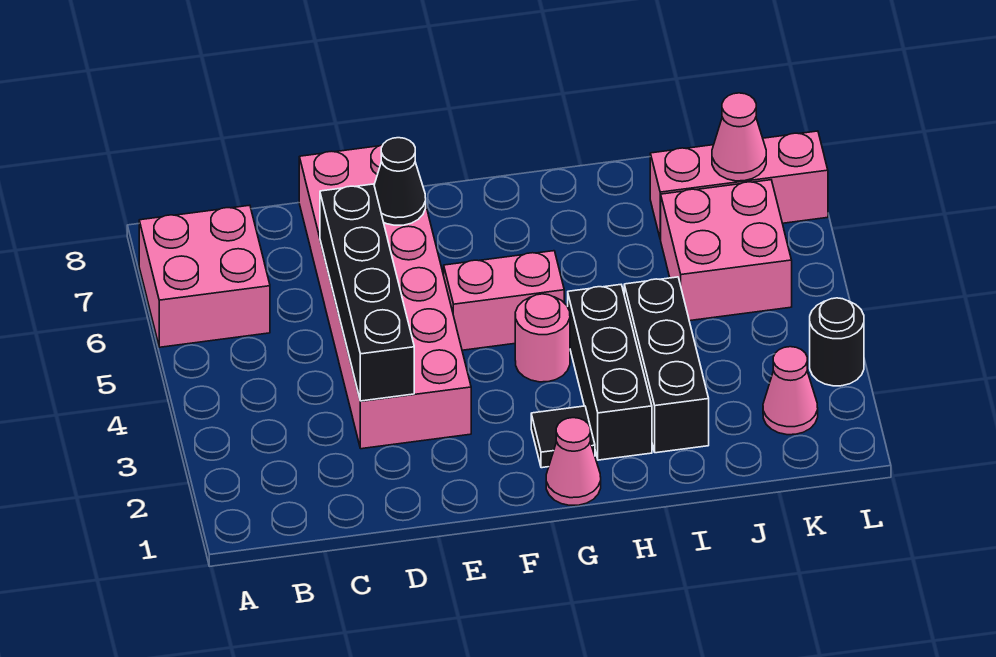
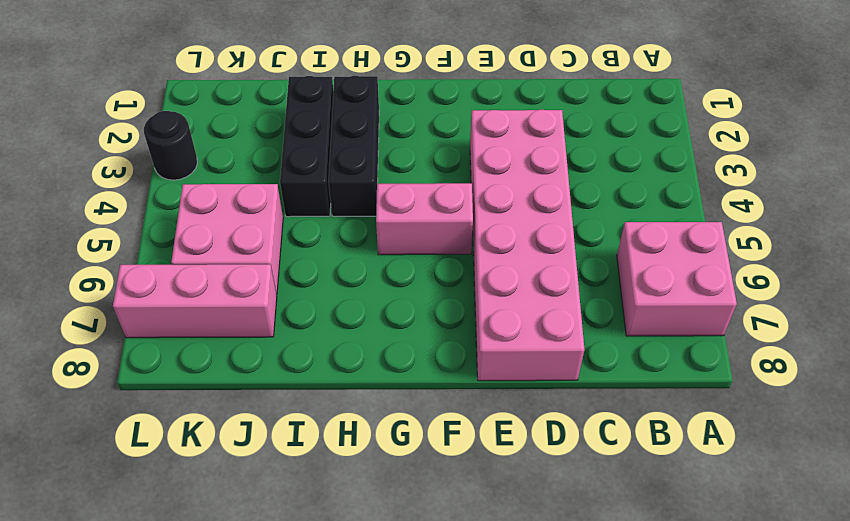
none -> pink cone G1 level 1
none -> black tile G2 level 1
none -> pink round brick G4 level 1

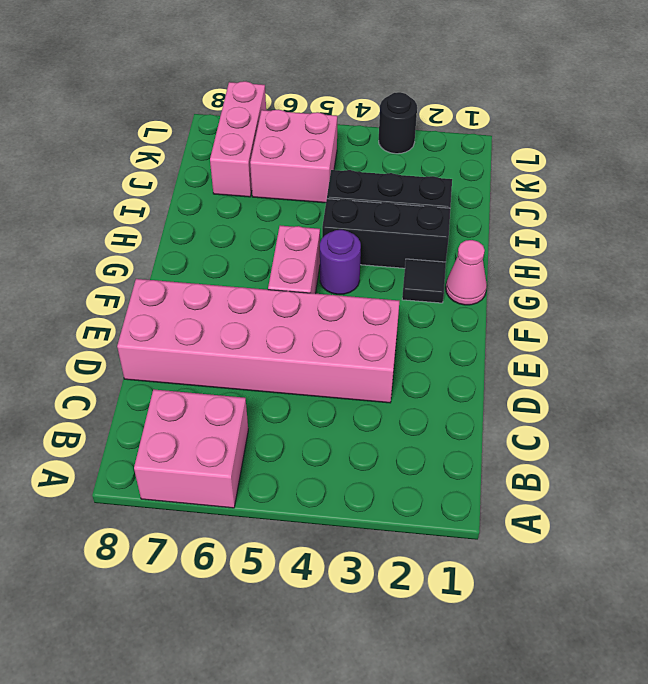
purple round brick G4 level 1 -> pink round brick G4 level 1
none -> pink cone K2 level 1
none -> black brick D3:D6 level 2
none -> black cone E7 level 2

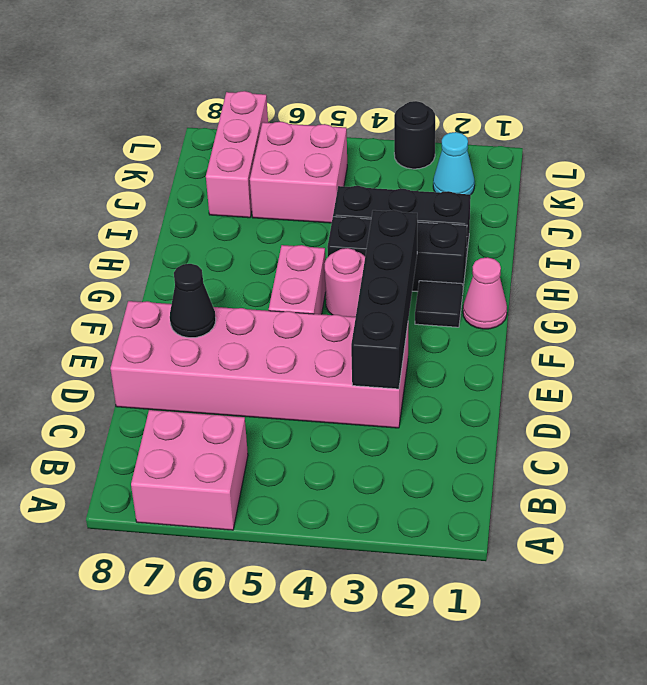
black brick D3:G3 level 2 -> black brick D3:D6 level 2
cyan cone K2 level 1 -> pink cone K2 level 1
none -> pink cone K7 level 2

